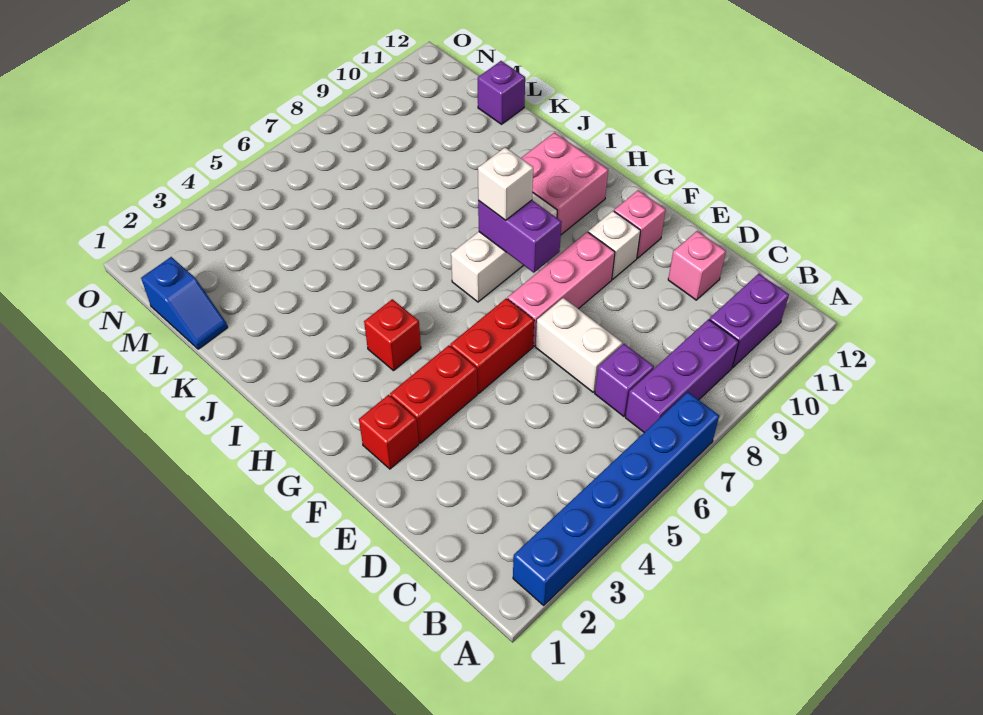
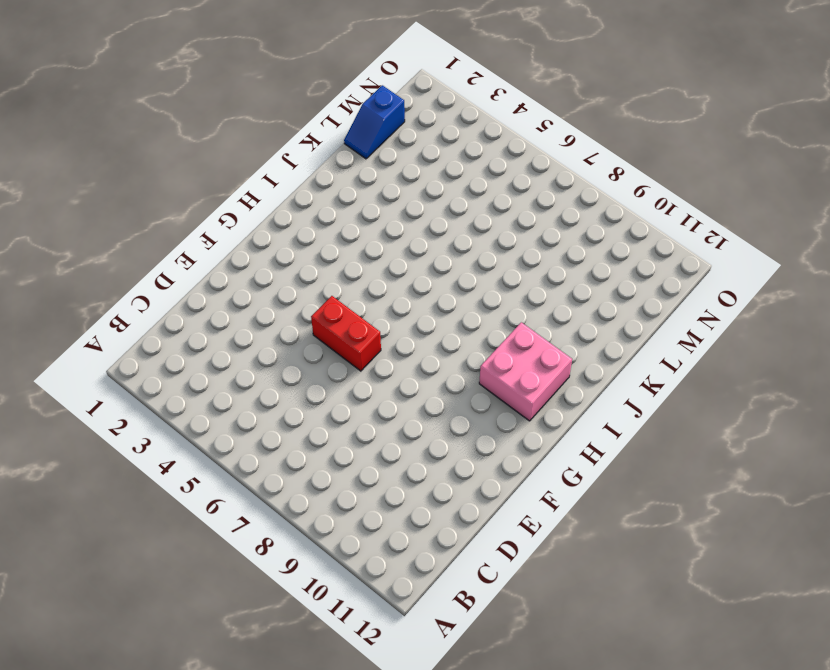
none -> blue brick A2:A7 level 1
none -> purple brick B7:B9 level 1
none -> purple brick B10:B11 level 1

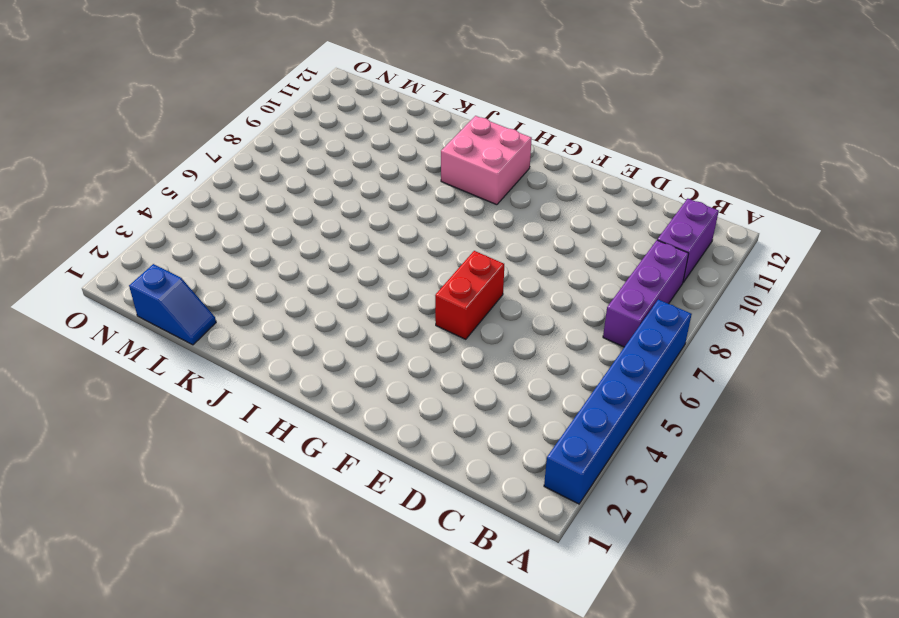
none -> purple brick C7 level 1
none -> white brick D7:E7 level 1
none -> pink brick D11 level 1

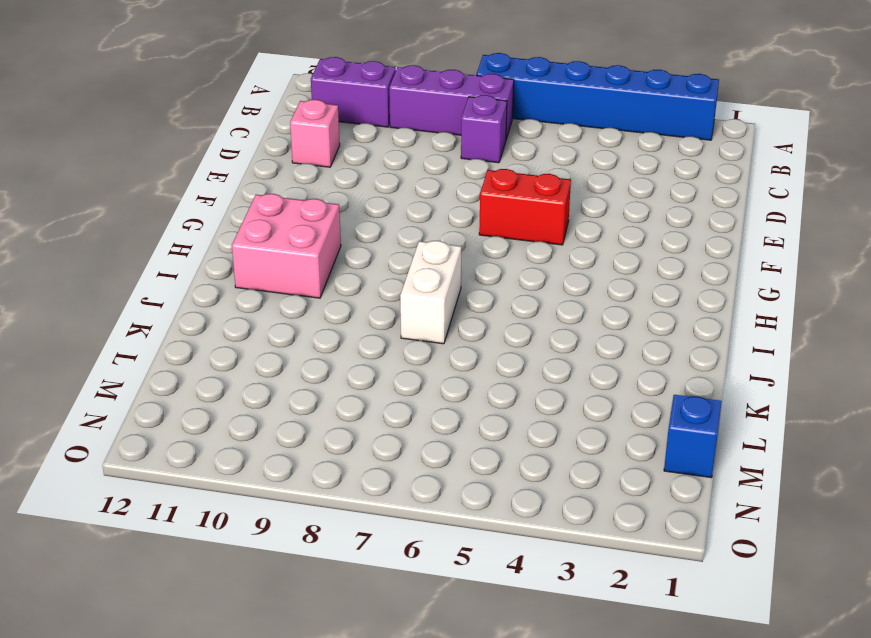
white brick I7:J7 level 1 -> white brick D7:E7 level 1
none -> red brick F2 level 1
none -> red brick F3:F4 level 1
none -> pink brick F7:F9 level 1

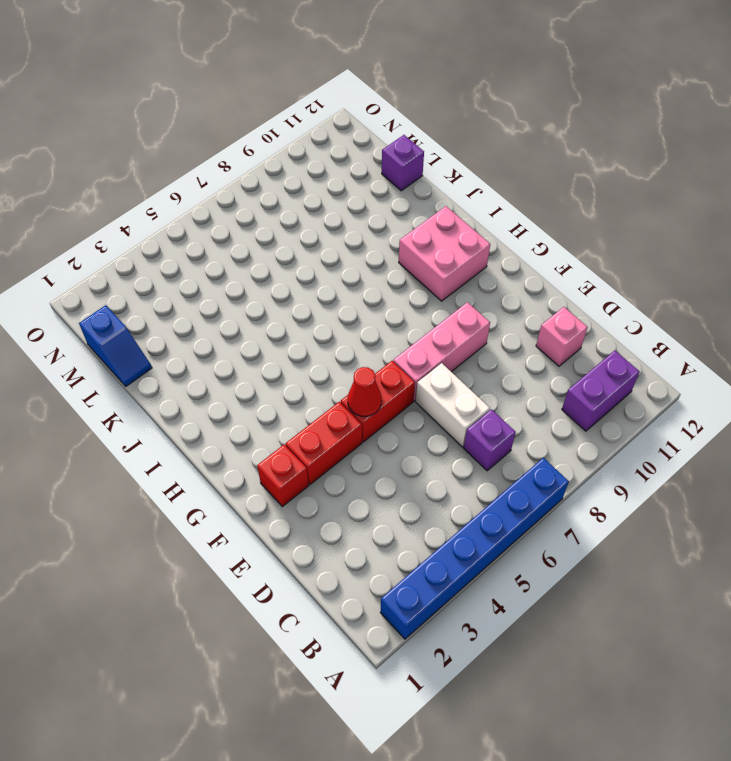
red cone F5 level 2 -> none
none -> purple brick B7:B9 level 1
none -> white brick F10 level 1
none -> pink brick F11 level 1

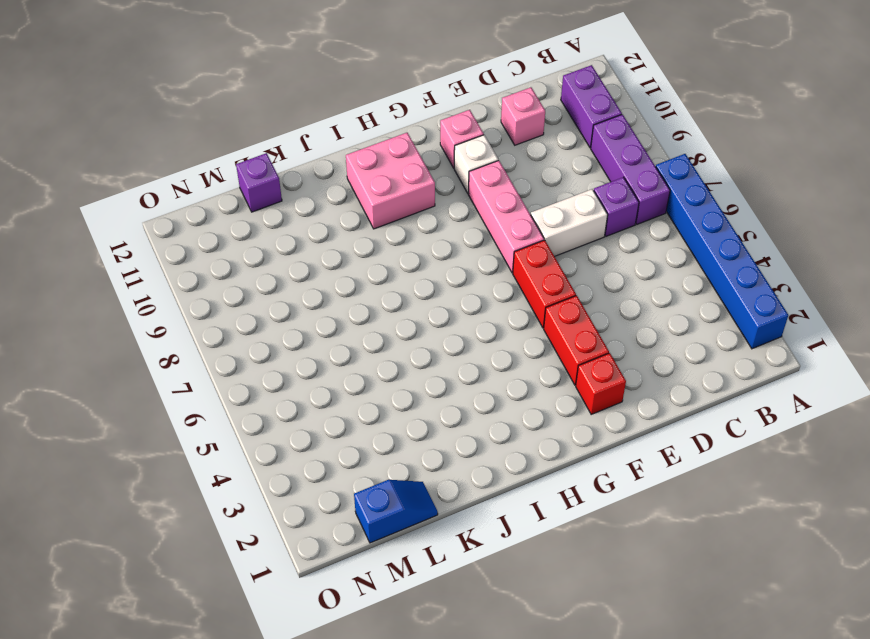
none -> red brick H4 level 1
none -> white brick H7:H9 level 1
none -> purple brick G8:H8 level 2

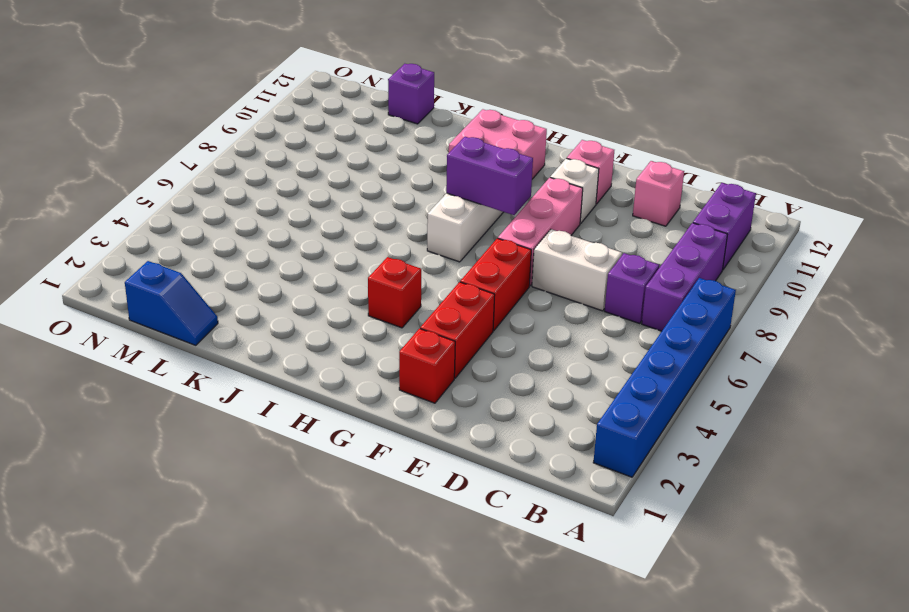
none -> white brick H8 level 3

